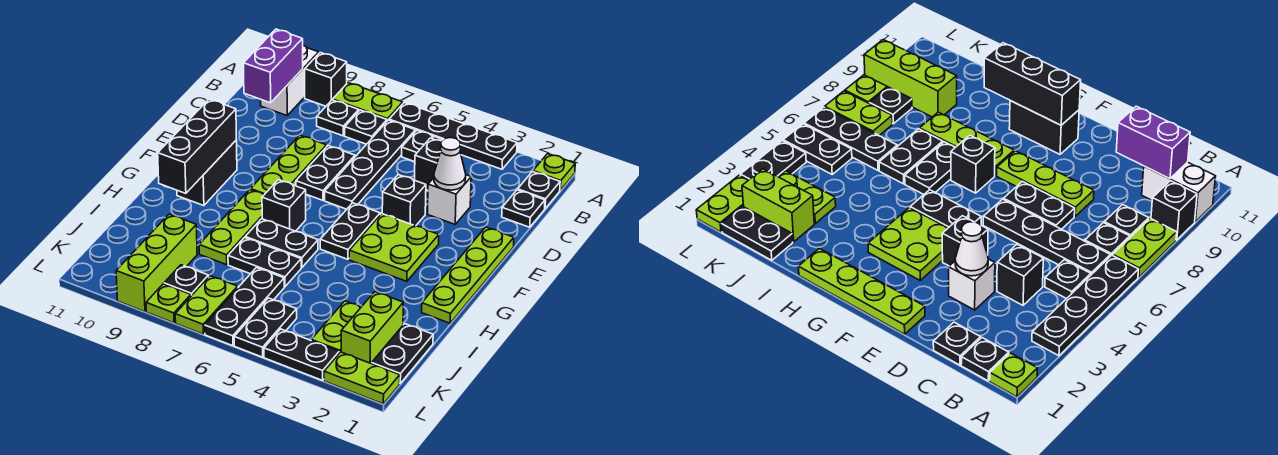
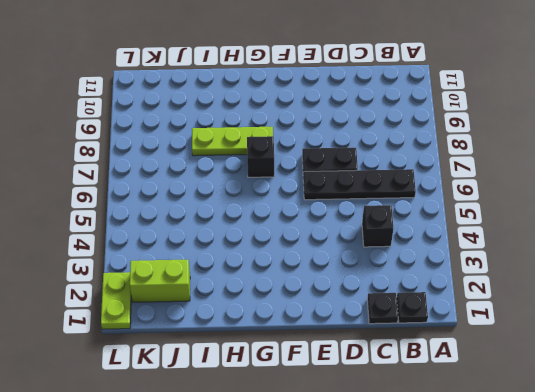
none -> lime plate A1 level 1
none -> black plate A3:A6 level 1
none -> lime plate A7:A8 level 1
none -> black brick A9 level 1

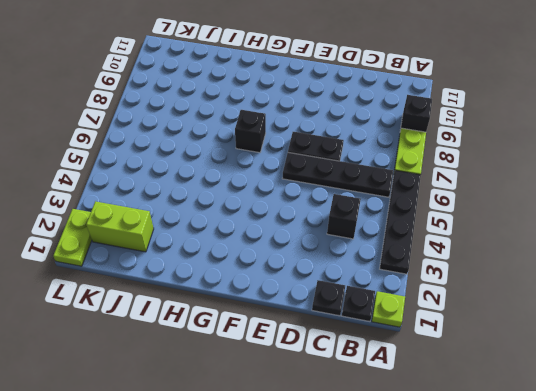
none -> white brick A10:B10 level 1
none -> black plate B5 level 1
none -> black plate B7 level 1
none -> black plate B8 level 1

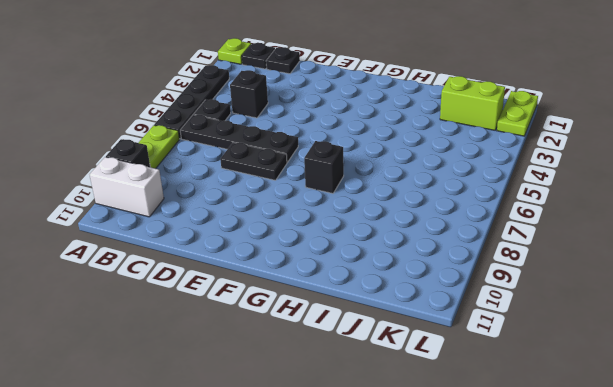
none -> black plate B7 level 1
none -> black plate B8 level 1
none -> white brick D3 level 1
none -> lime plate D8:F8 level 1

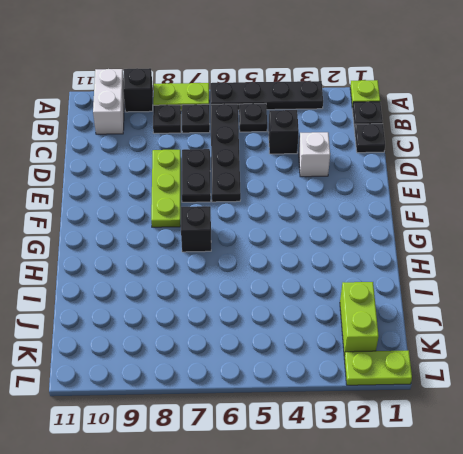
none -> lime plate E1:H1 level 1
none -> black brick E4 level 1
none -> lime plate F3:G4 level 1
none -> black plate F5:G5 level 1

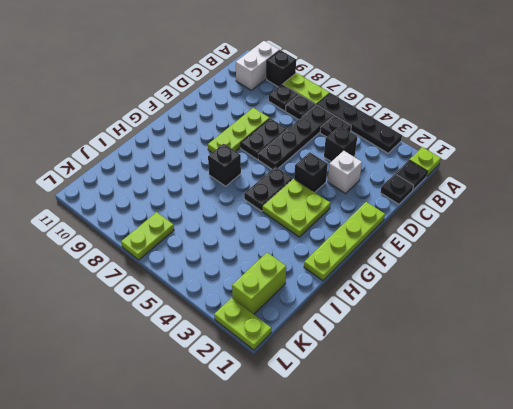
none -> black brick F10:G10 level 1
none -> lime plate G8:I8 level 1
none -> black plate H6:H7 level 1
none -> black plate I6:I7 level 1

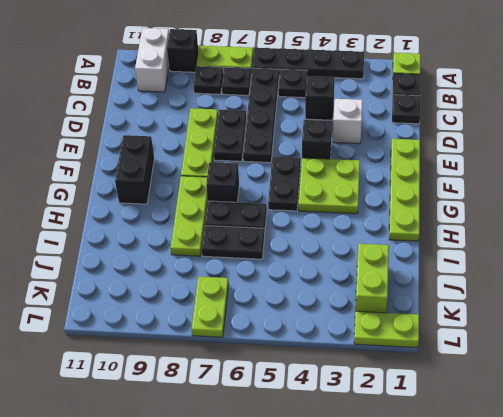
none -> black plate J1:K1 level 1
none -> lime plate J3:K3 level 1
none -> black plate J6:L6 level 1
none -> lime brick J9:L9 level 1

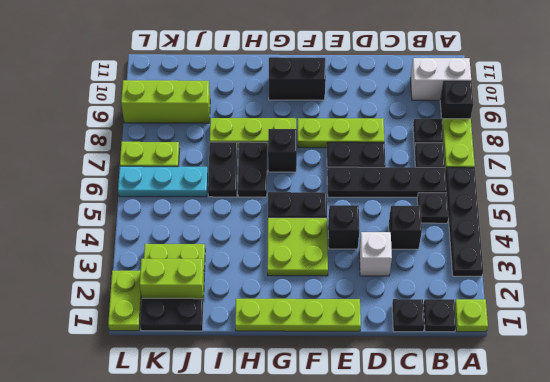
cyan plate J6:L6 level 1 -> black plate J6:L6 level 1
none -> black plate K5:L5 level 1
none -> black plate K8 level 1
none -> black plate L3:L4 level 1
none -> lime plate L8 level 1

